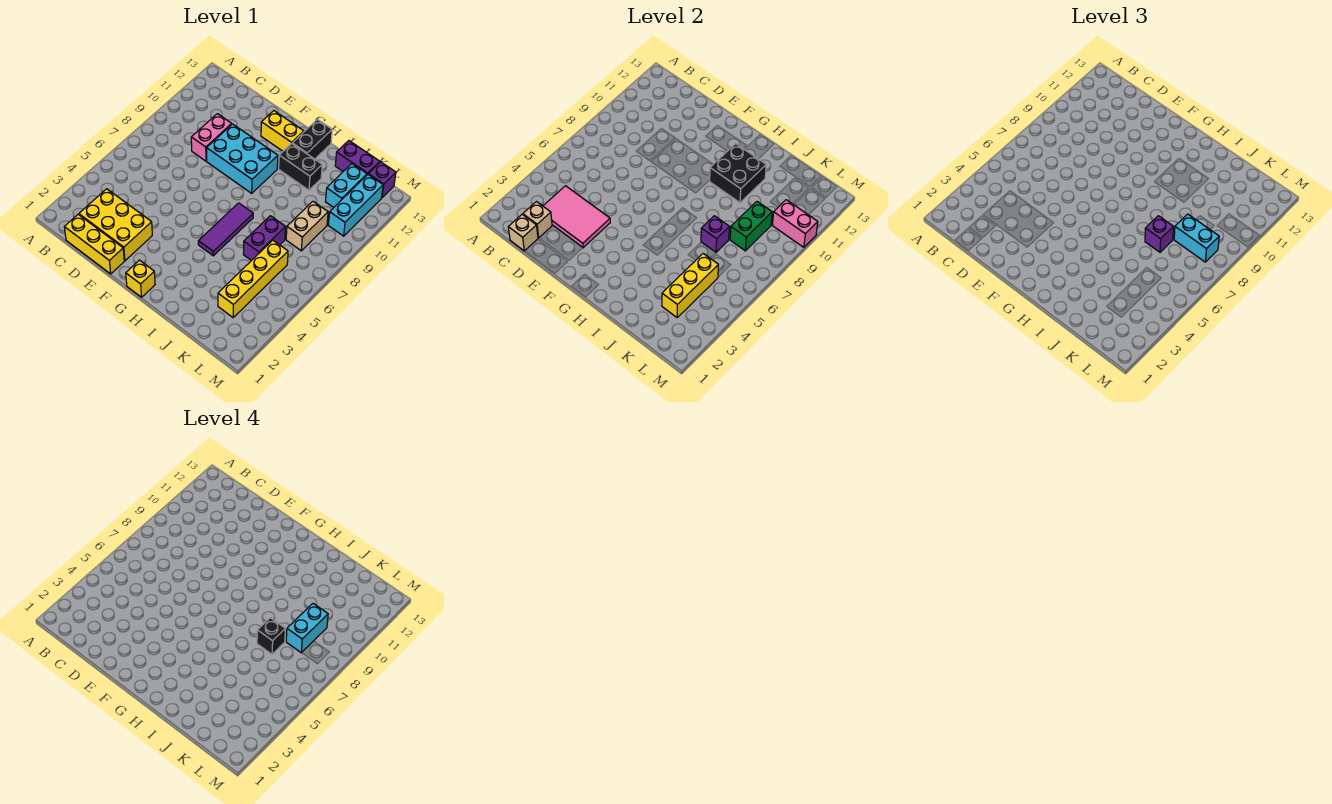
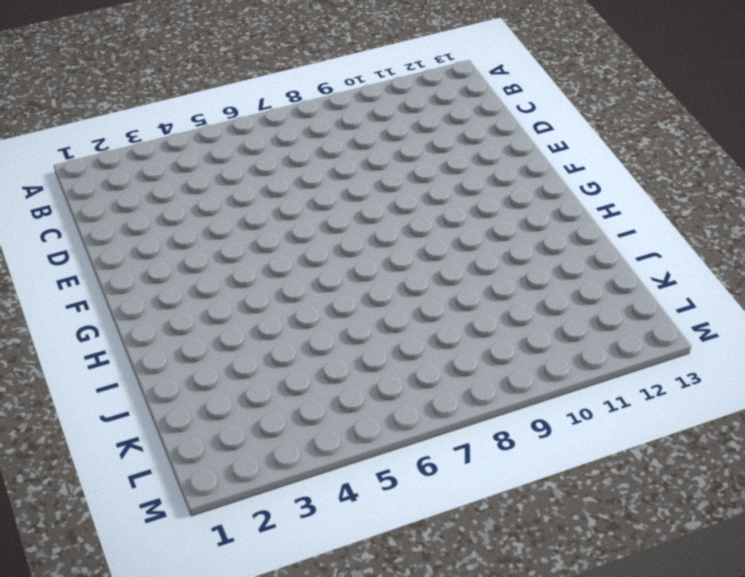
none -> yellow brick C1:E1 level 1
none -> yellow brick C2:E3 level 1
none -> pink brick D9:D10 level 1

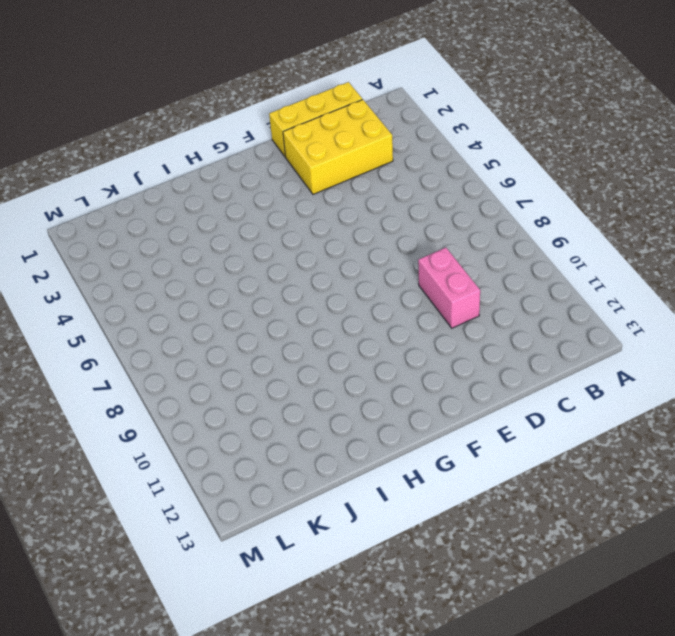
none -> cyan brick E9:G10 level 1
none -> yellow brick F12:G12 level 1
none -> yellow brick G1 level 1

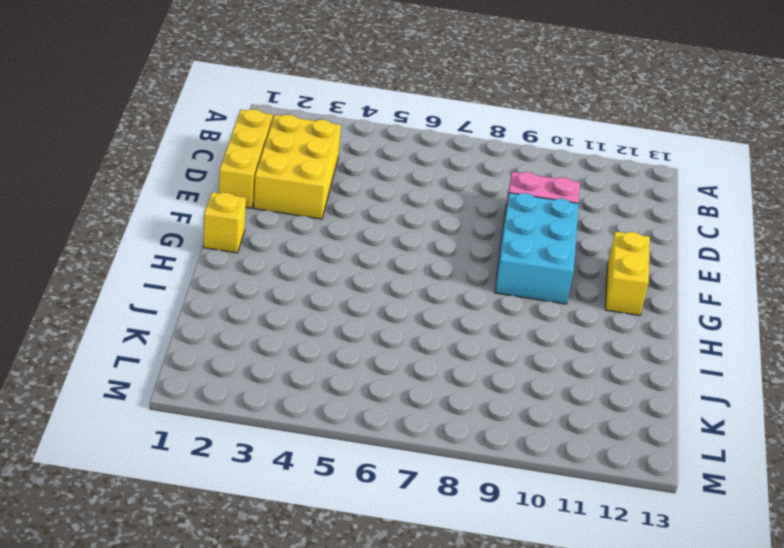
none -> purple tile H5:H7 level 1
none -> black brick H11:I11 level 1
none -> black brick H12:H13 level 1

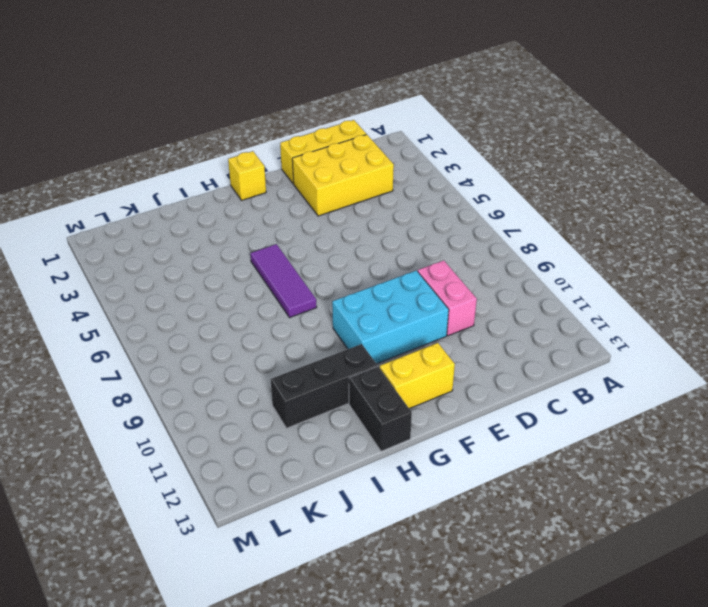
black brick H11:J11 level 1 -> black brick H11:I11 level 1
none -> purple brick J6:J7 level 1
none -> purple brick J13:K13 level 1
none -> yellow brick K3:K6 level 1

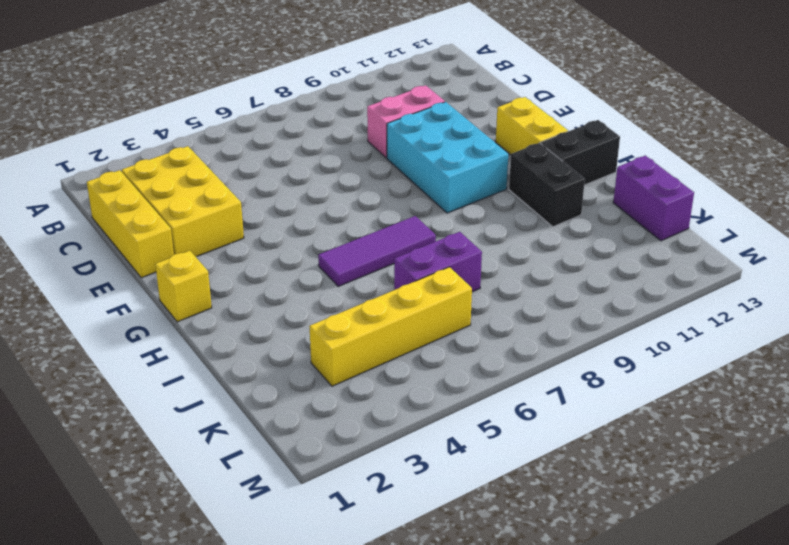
none -> tan brick K8:K9 level 1
none -> cyan brick K11:K12 level 1
none -> cyan brick L10:L12 level 1

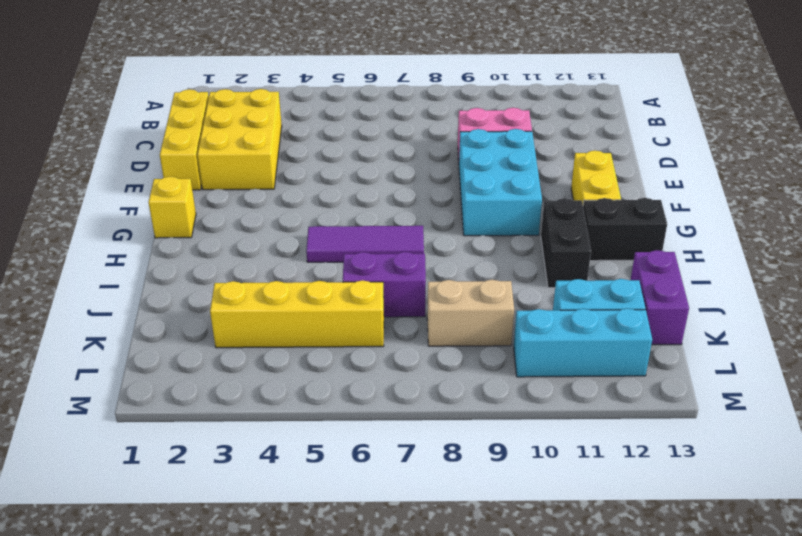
none -> purple brick L13 level 1
none -> tan brick C1 level 2
none -> tan brick C2 level 2

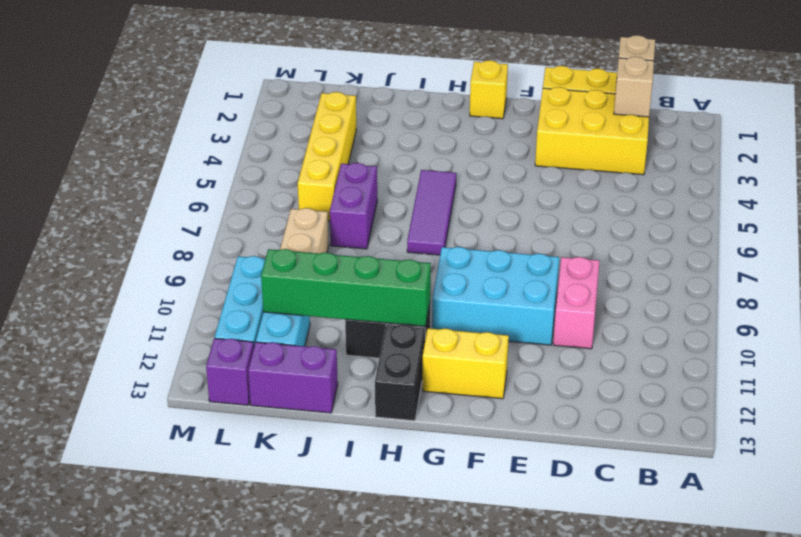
green brick H11:K11 level 2 -> black brick H10:I11 level 2
none -> pink tile C3:E4 level 2
none -> purple brick J7 level 2
none -> yellow brick K3:K5 level 2

